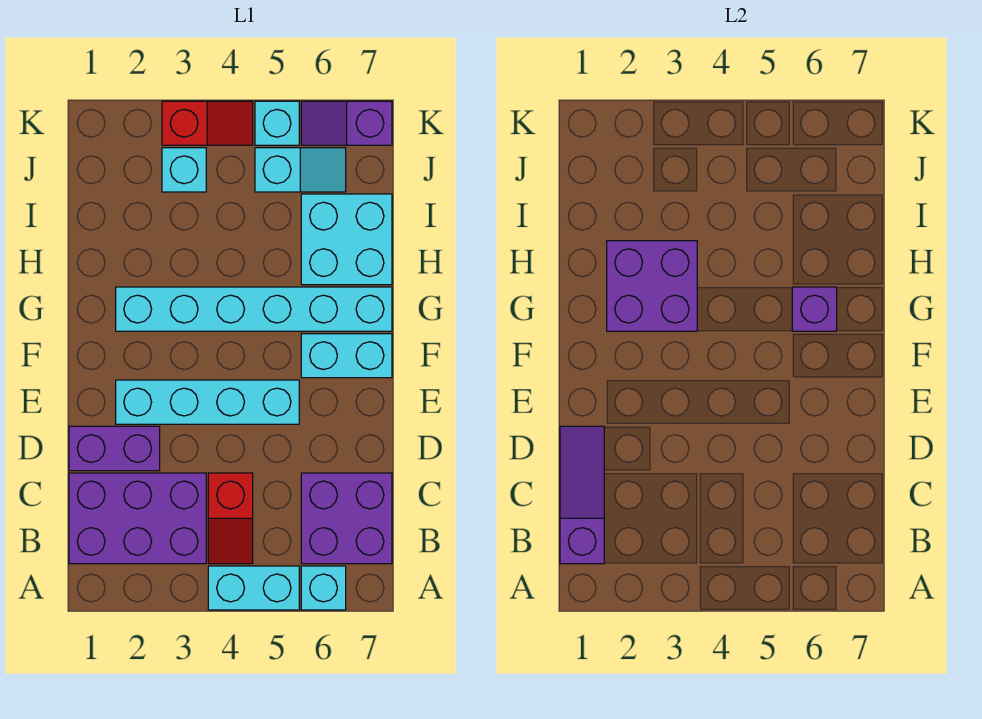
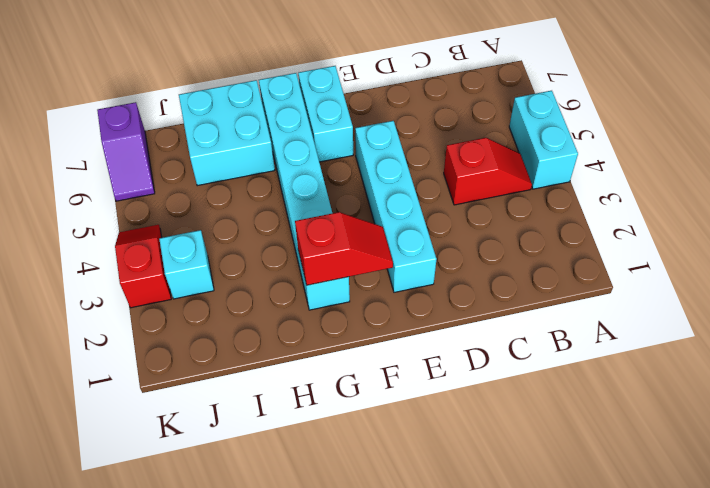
red slope F2:G2 level 2 top G -> purple brick G2:H3 level 2
none -> cyan brick A6 level 1
none -> purple brick B1:C3 level 1
none -> purple brick B6:C7 level 1

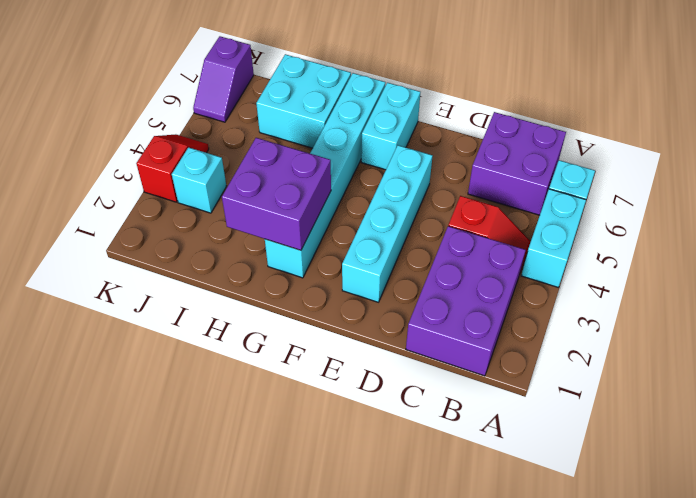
none -> purple brick D1:D2 level 1
none -> cyan slope J5:J6 level 1 top 5
none -> cyan brick K5 level 1

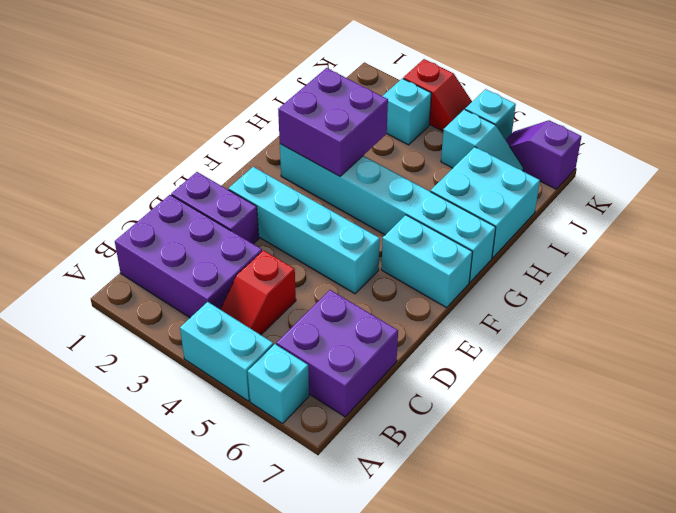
none -> purple slope B1:D1 level 2 top B
none -> purple brick G6 level 2

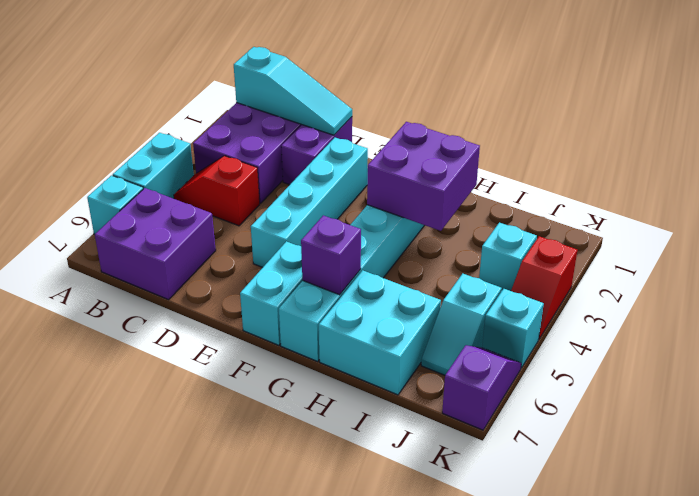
cyan slope B1:D1 level 2 top B -> purple slope B1:D1 level 2 top B

